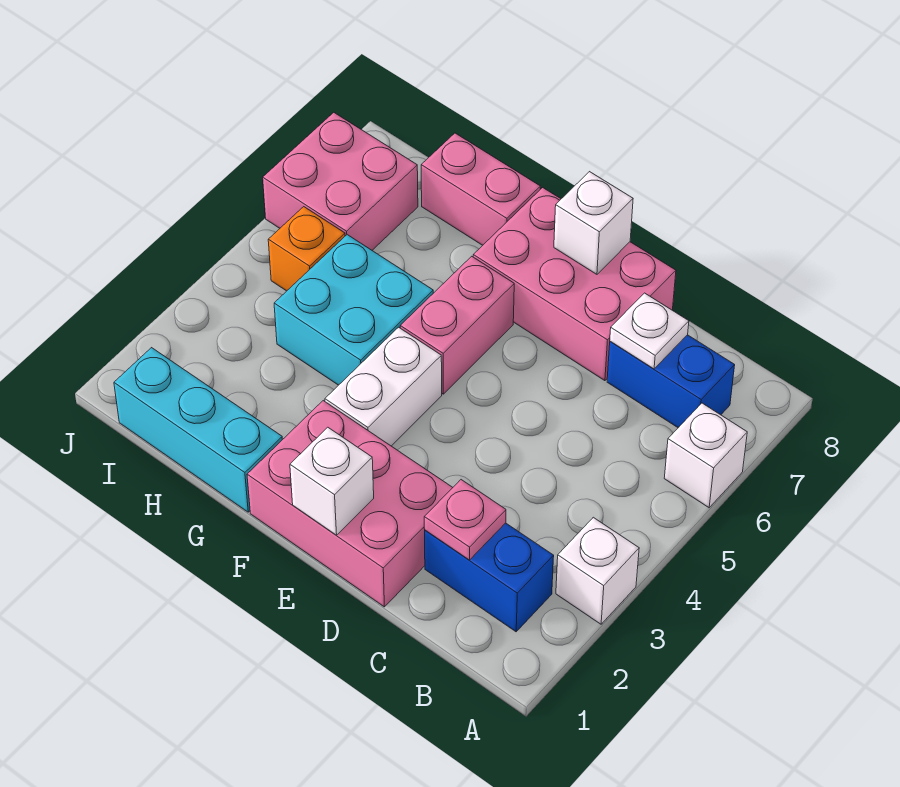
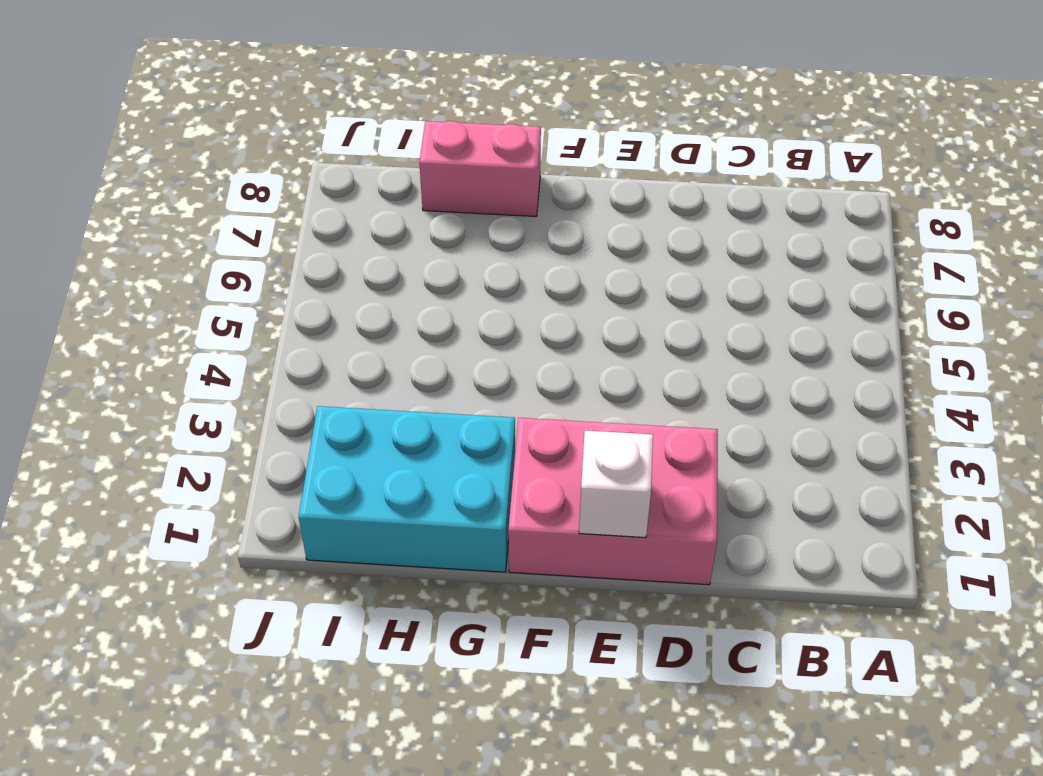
cyan brick G1:I2 level 1 -> cyan brick G1:I1 level 1
none -> white brick A3 level 1
none -> white brick A6 level 1
none -> blue brick B2:C2 level 1

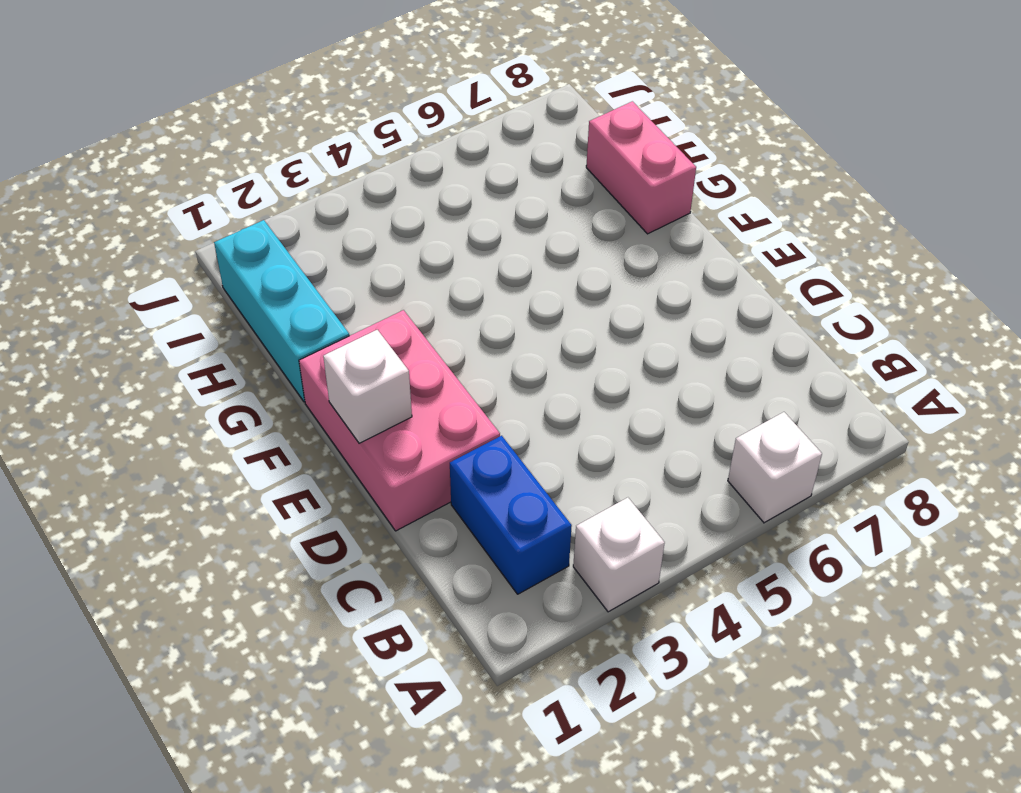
none -> blue brick B7:C7 level 1
none -> pink brick D7:F8 level 1
none -> white brick F3:F4 level 1

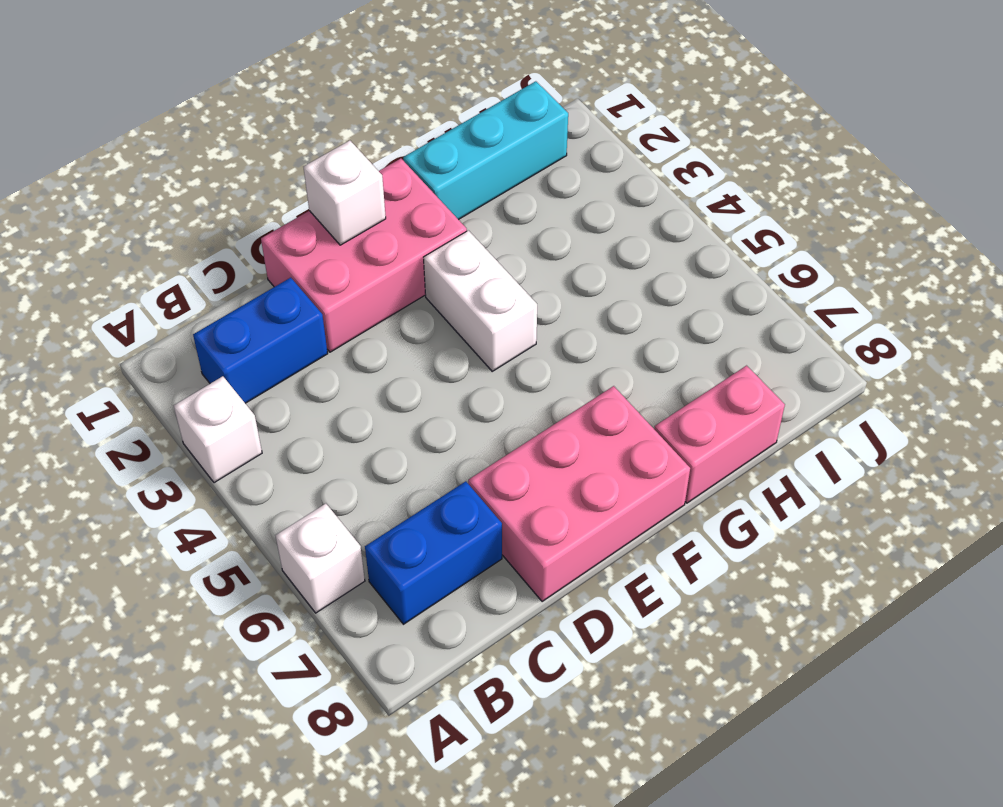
none -> pink brick F5:F6 level 1
none -> cyan brick G4:H5 level 1
none -> orange brick I5 level 1

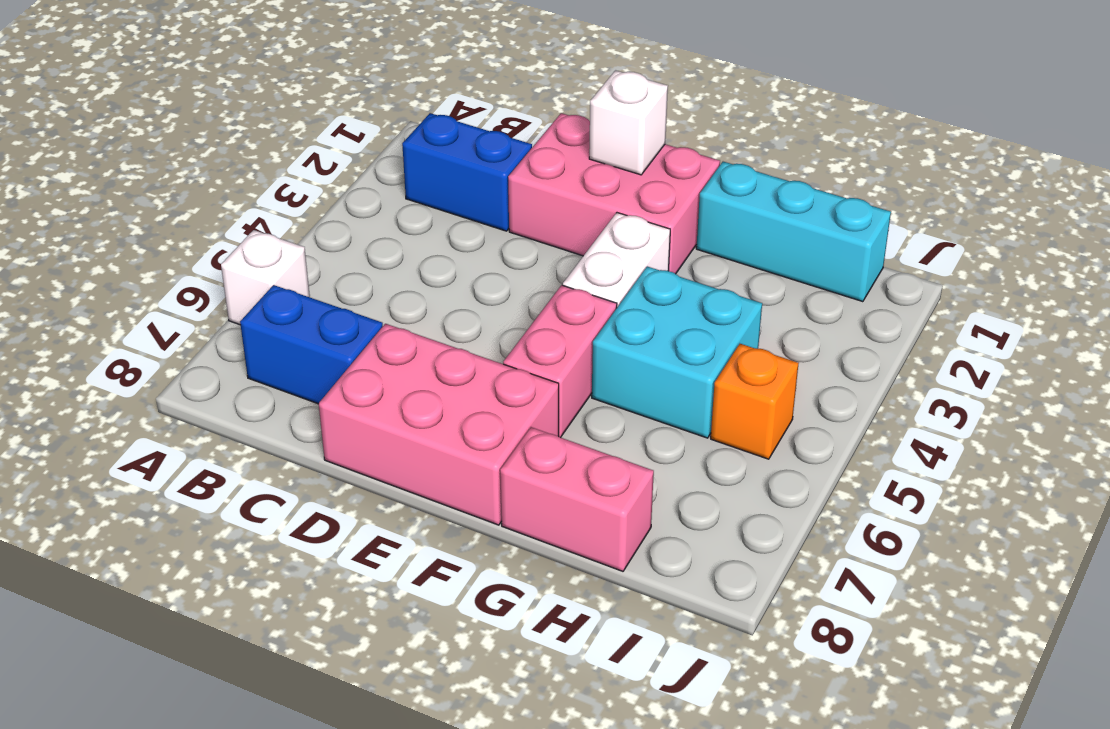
none -> white brick A3 level 1
none -> pink brick I6:J7 level 1
none -> pink plate C2 level 2

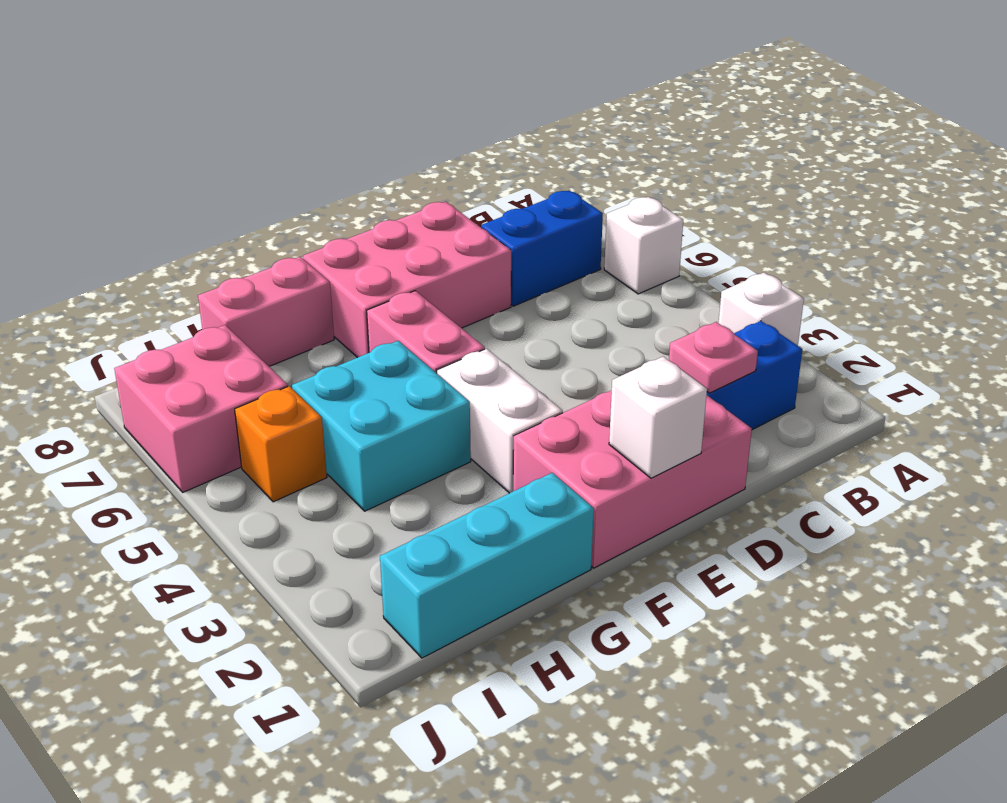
none -> white plate C7 level 2
none -> white brick E8 level 2

